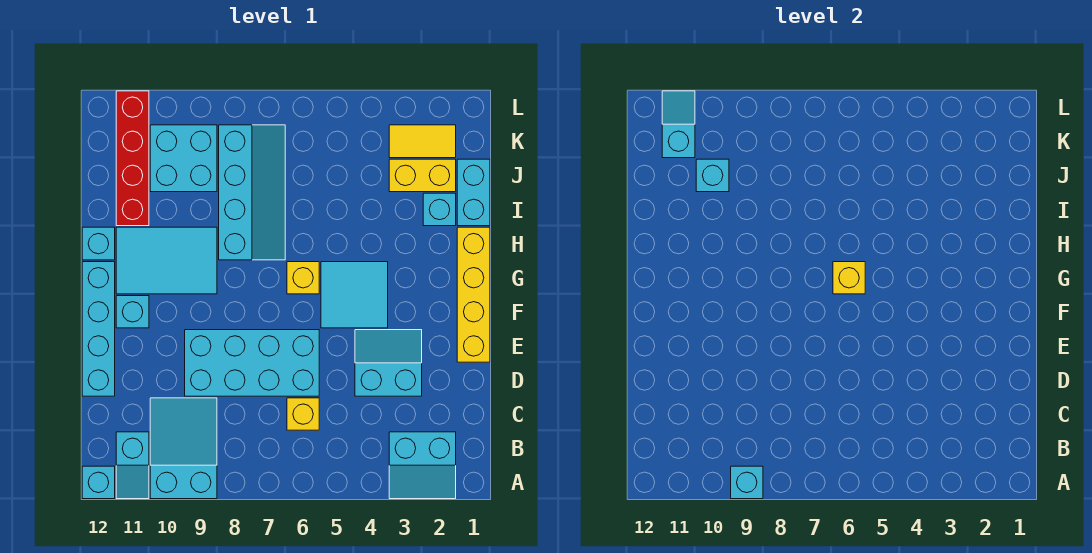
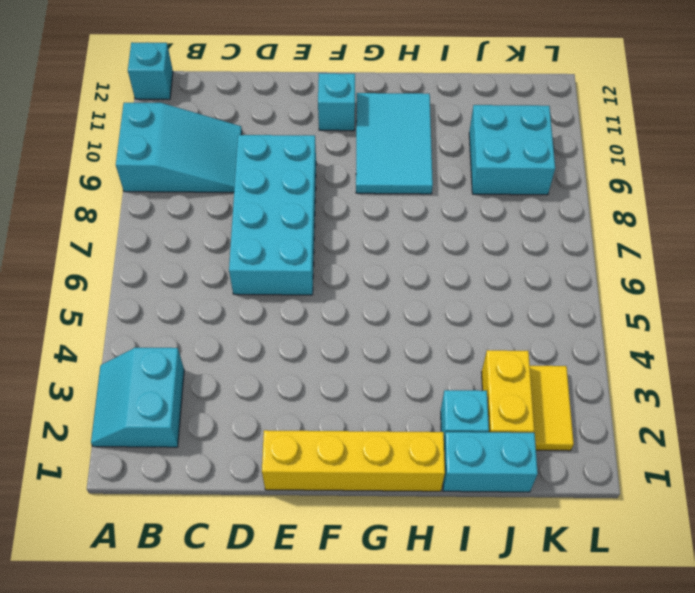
none -> cyan slope A11:B11 level 1 top B
none -> yellow brick C6 level 1
none -> cyan slope D3:E4 level 1 top D

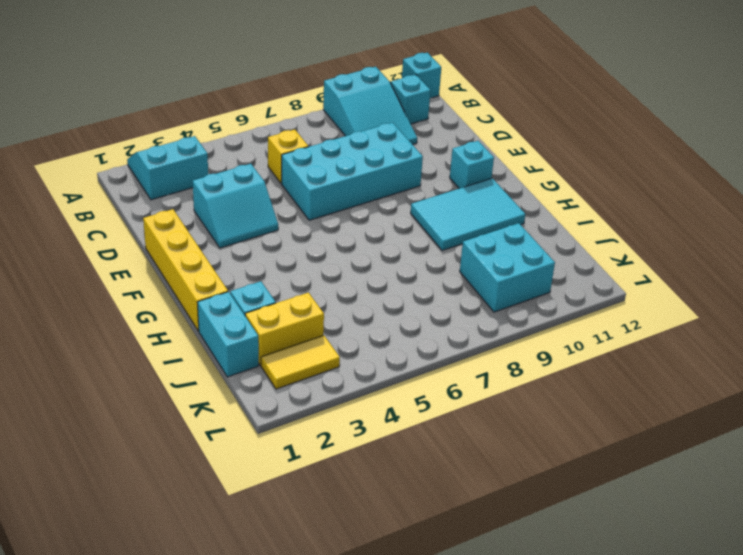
none -> cyan brick D12:G12 level 1
none -> cyan tile F4:G5 level 1
none -> yellow brick G6 level 1

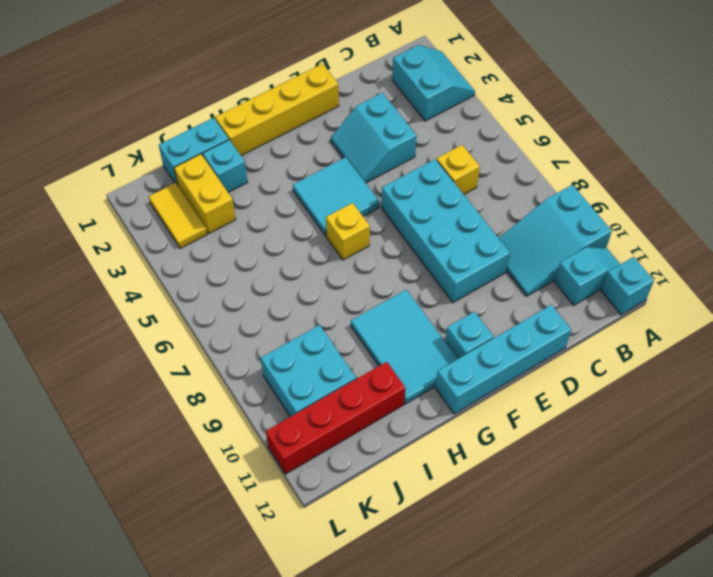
none -> cyan slope H7:K8 level 1 top 8
none -> cyan brick H12 level 1
none -> cyan brick A9 level 2

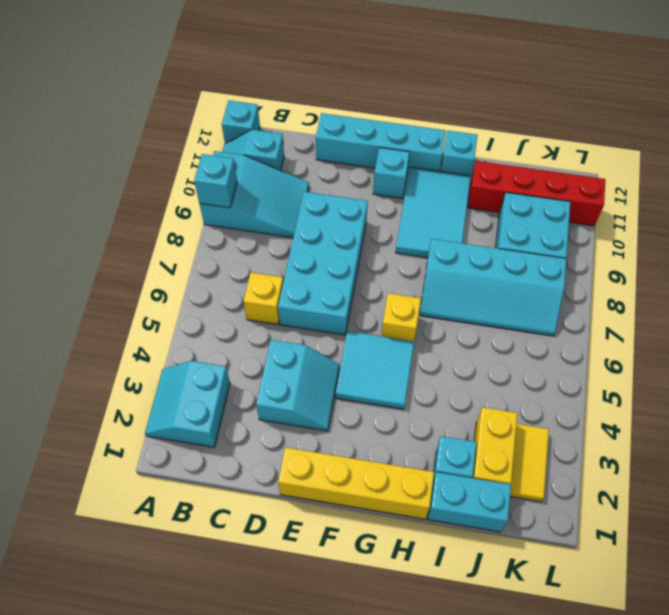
none -> yellow brick G6 level 2
none -> cyan brick J10 level 2
none -> cyan slope K11:L11 level 2 top K

